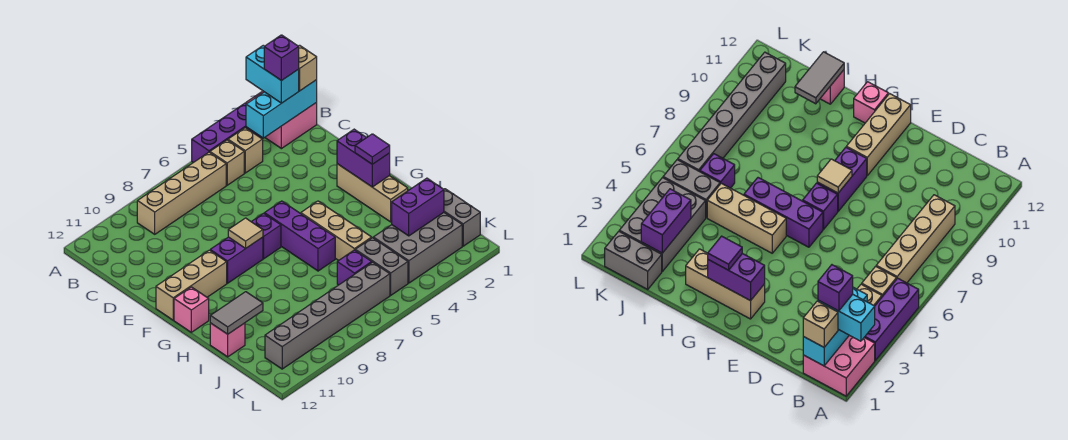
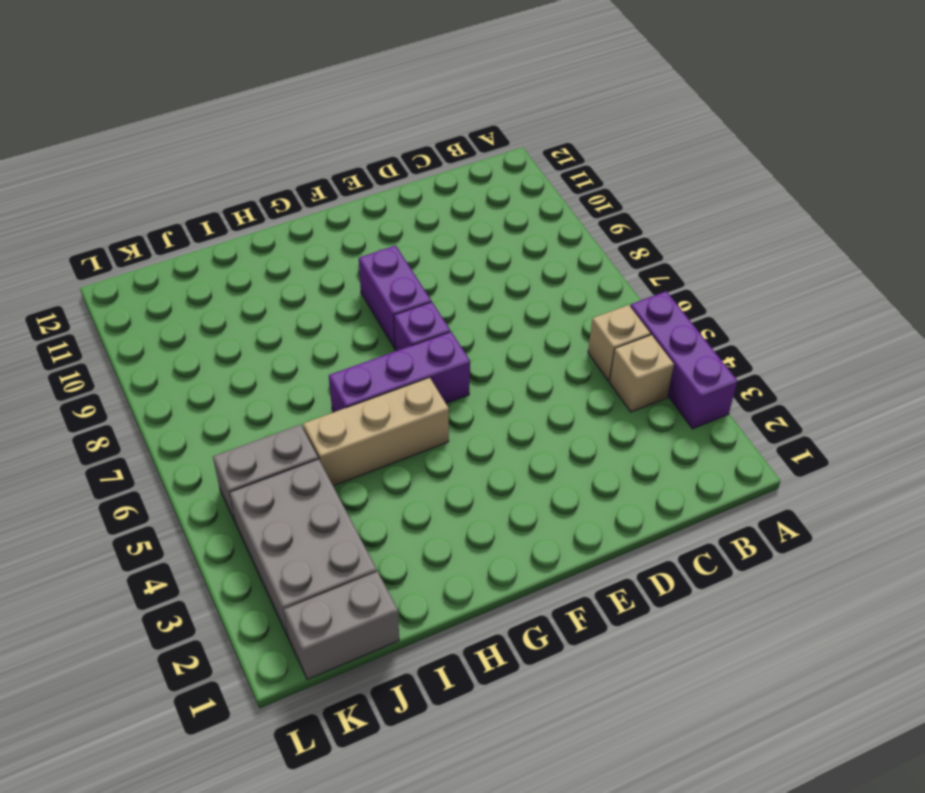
none -> pink brick A1:B2 level 1
none -> tan brick B6:B9 level 1
none -> tan brick F2:H2 level 1

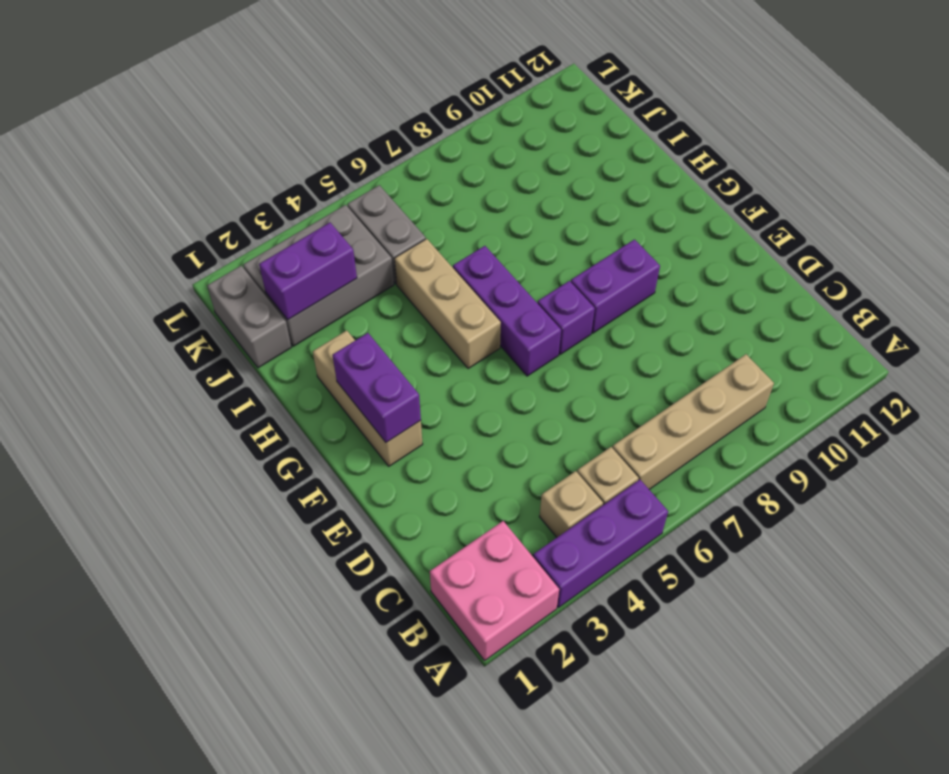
none -> tan brick F10:F12 level 1
none -> pink brick G12 level 1
none -> pink brick I12 level 1

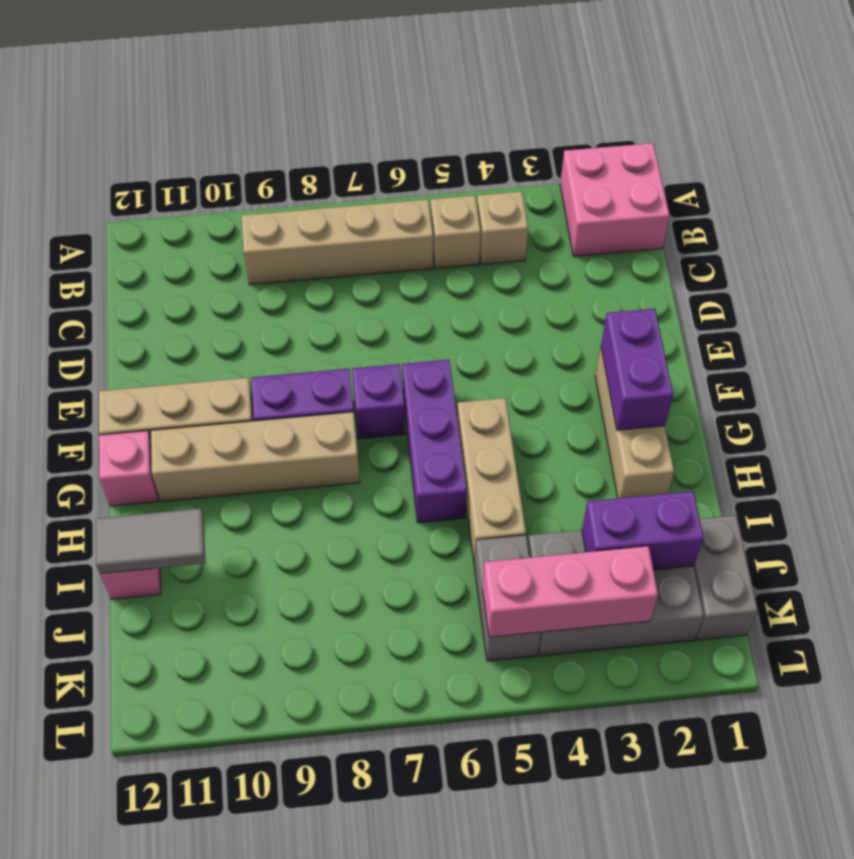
tan brick G8:G11 level 1 -> none
pink brick K3:K5 level 2 -> none
none -> purple brick A3:A5 level 1
none -> purple brick J6 level 1
none -> grey brick K6:K11 level 1

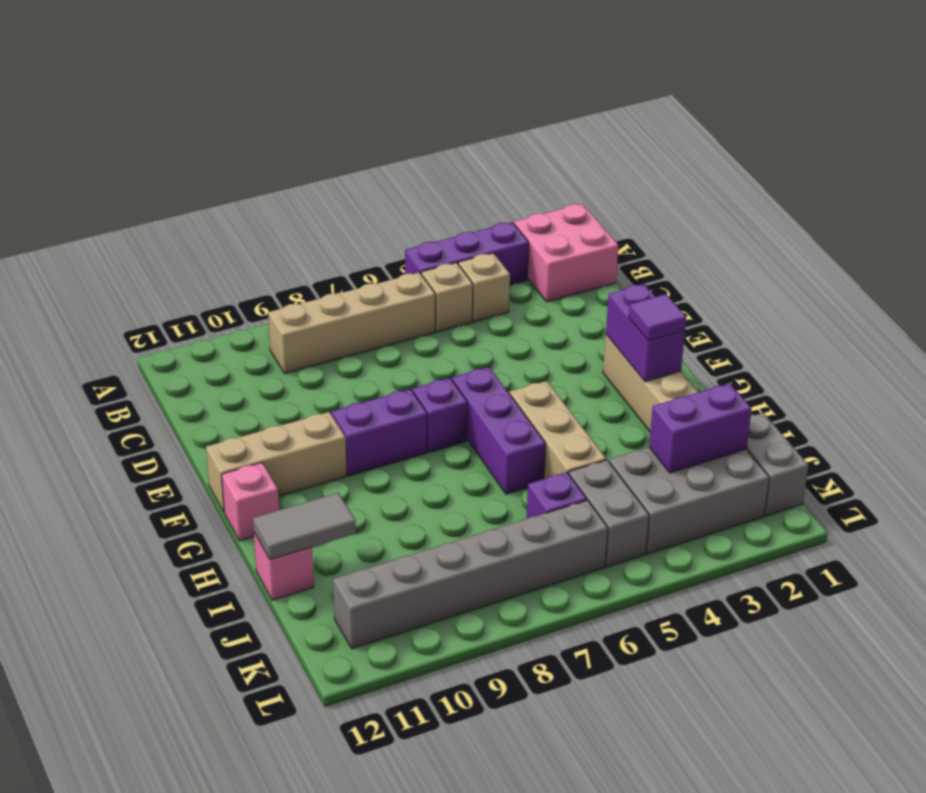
none -> cyan brick B1:B3 level 2
none -> tan tile F8 level 2
none -> cyan brick A2:B2 level 3

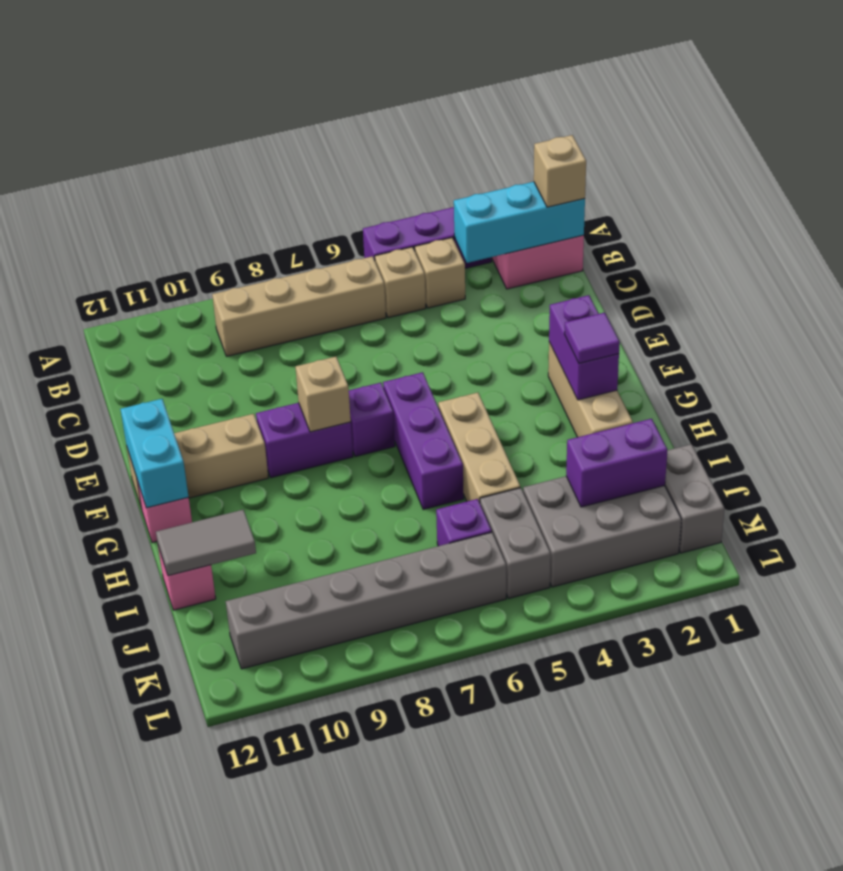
tan brick F8 level 2 -> tan tile F8 level 2
cyan brick F12:G12 level 2 -> cyan brick A2:B2 level 3
none -> purple brick B2 level 4

